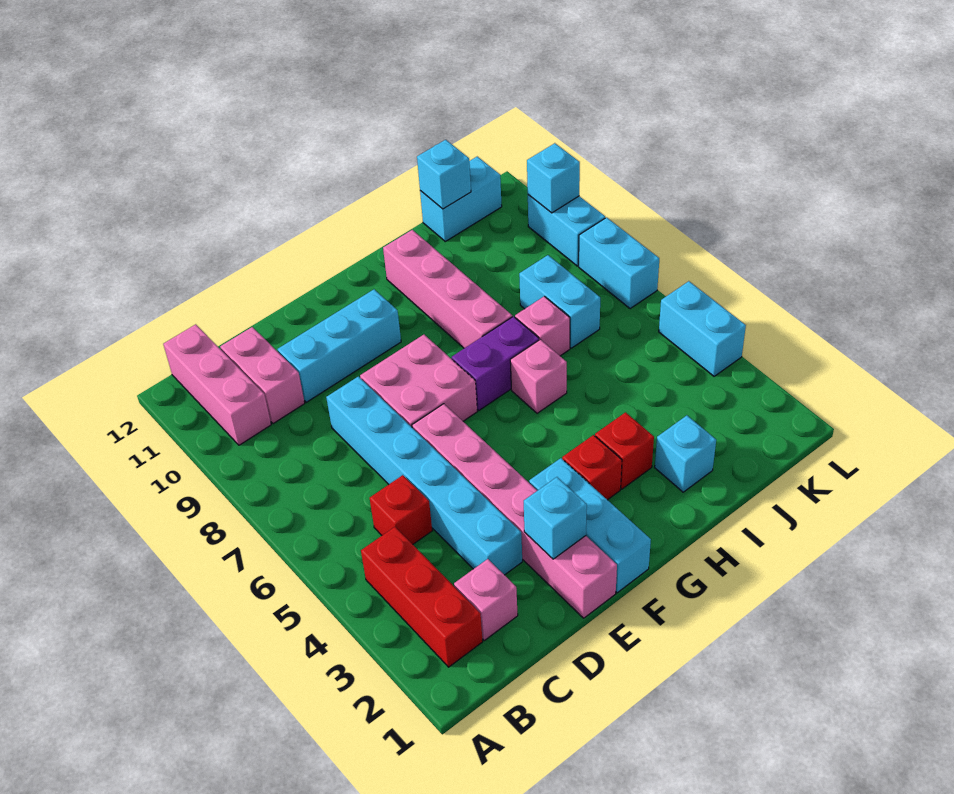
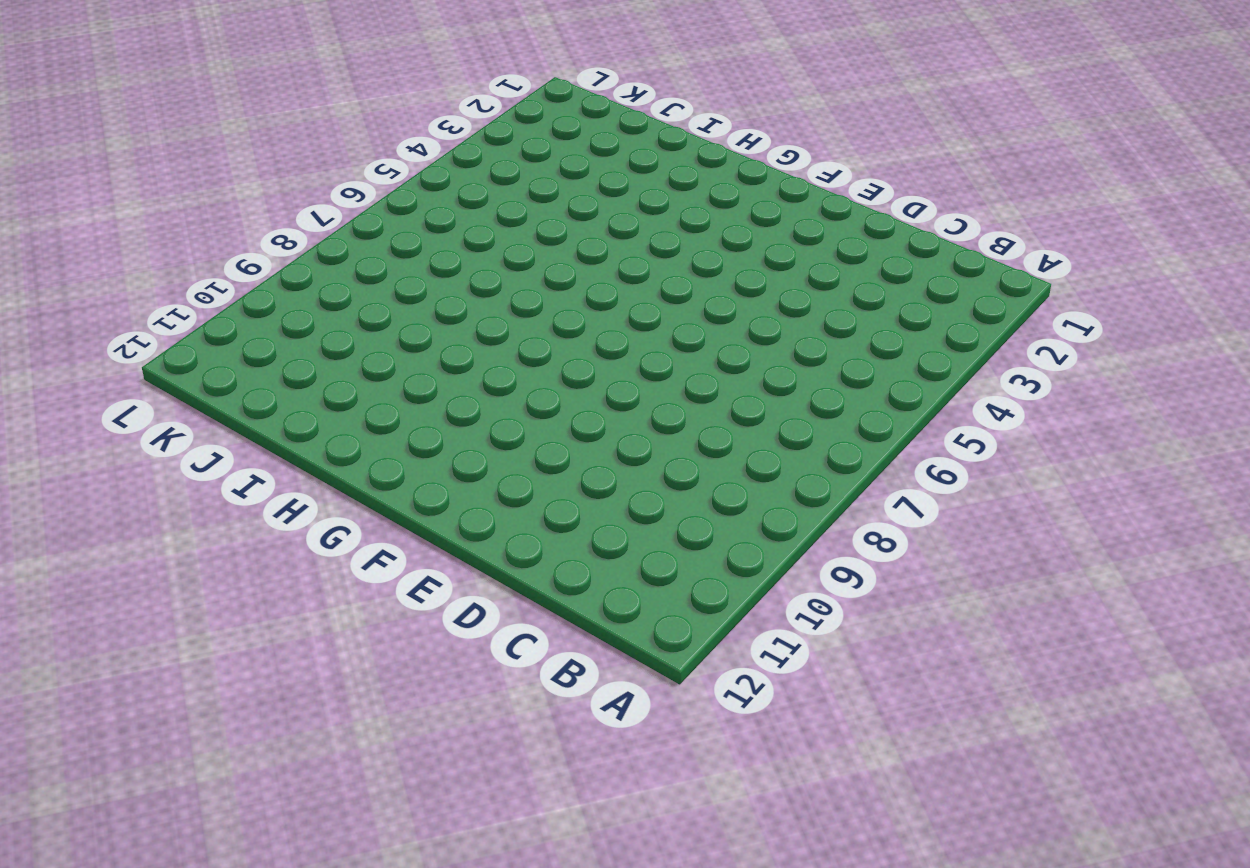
none -> red brick B2:B4 level 1
none -> pink brick B10:B12 level 1
none -> pink brick C2 level 1

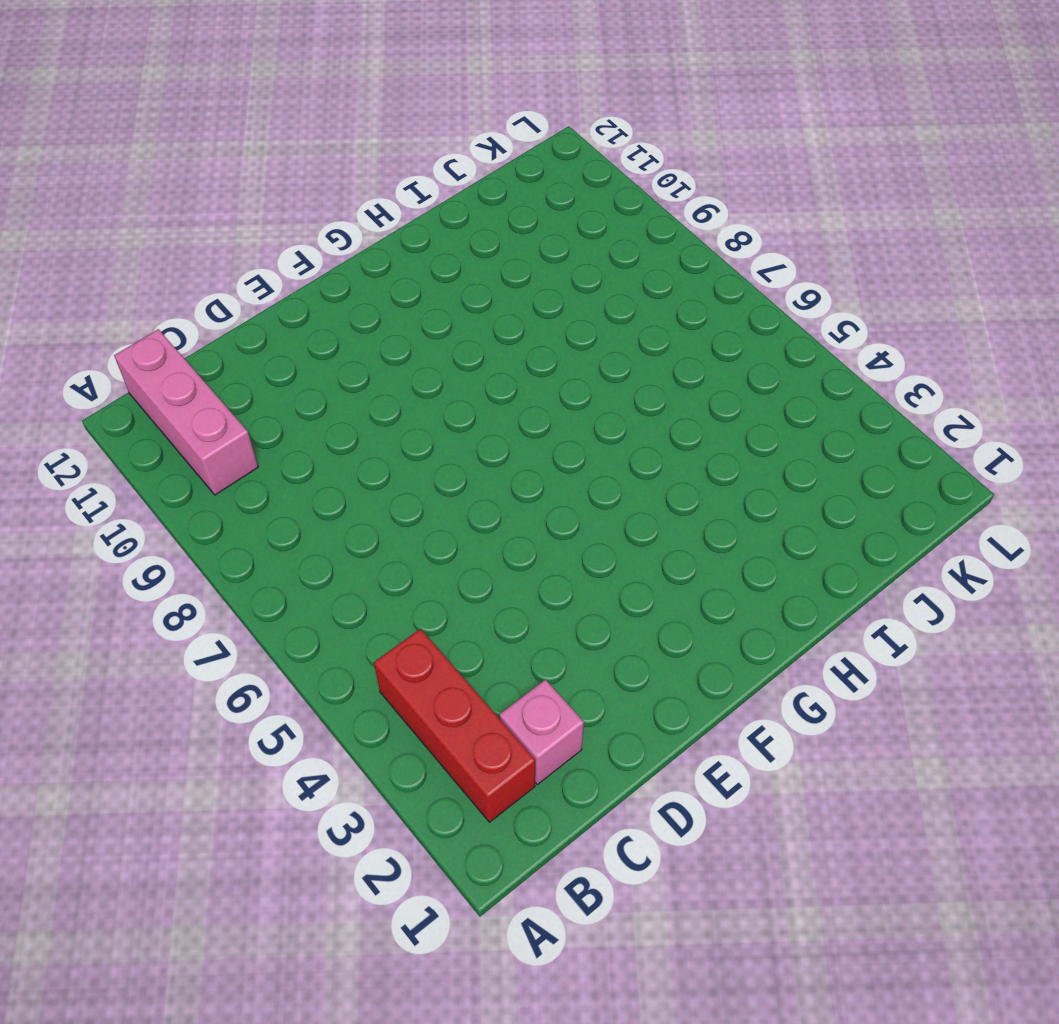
none -> red brick C5 level 1
none -> pink brick C10:C11 level 1
none -> cyan brick D3:D8 level 1

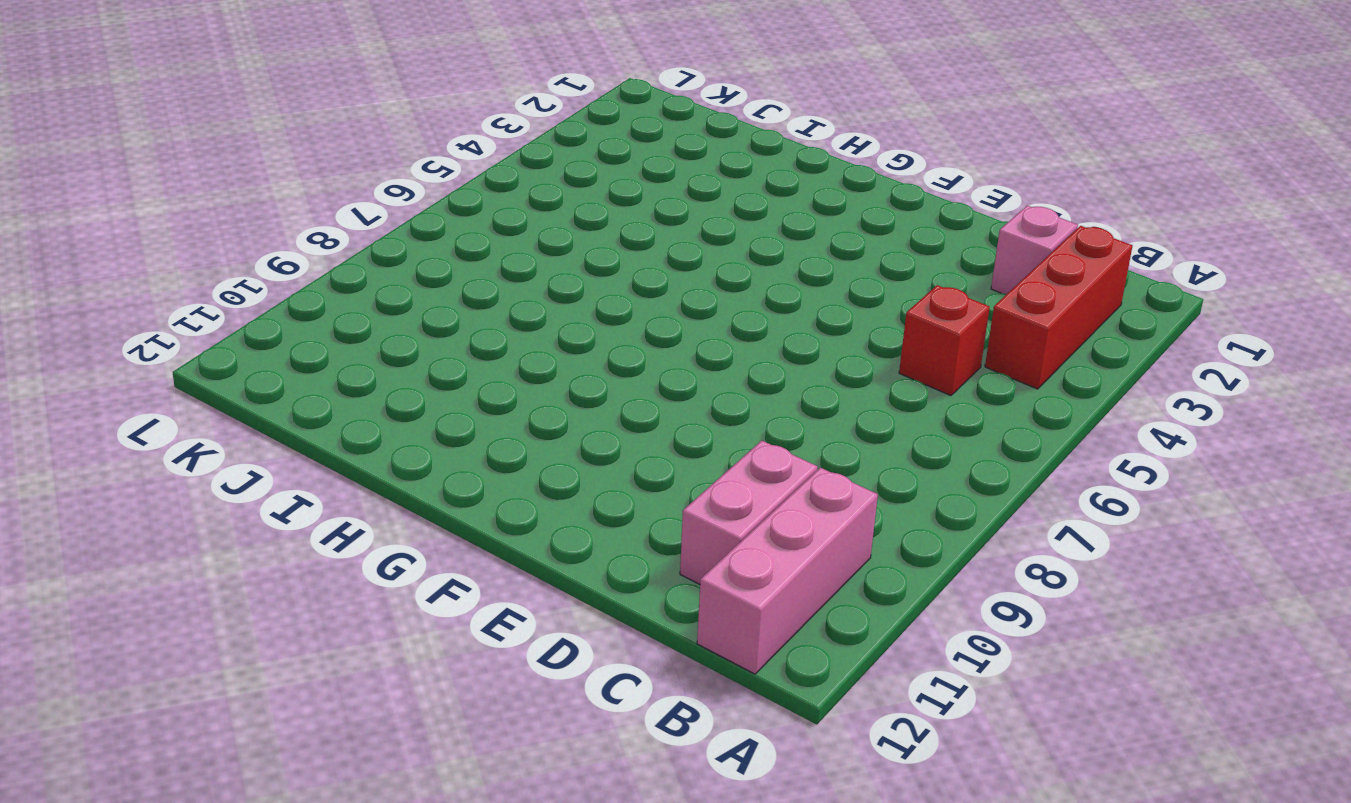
none -> cyan brick D3:D8 level 1
none -> cyan brick D10:F10 level 1
none -> pink brick E1:E6 level 1

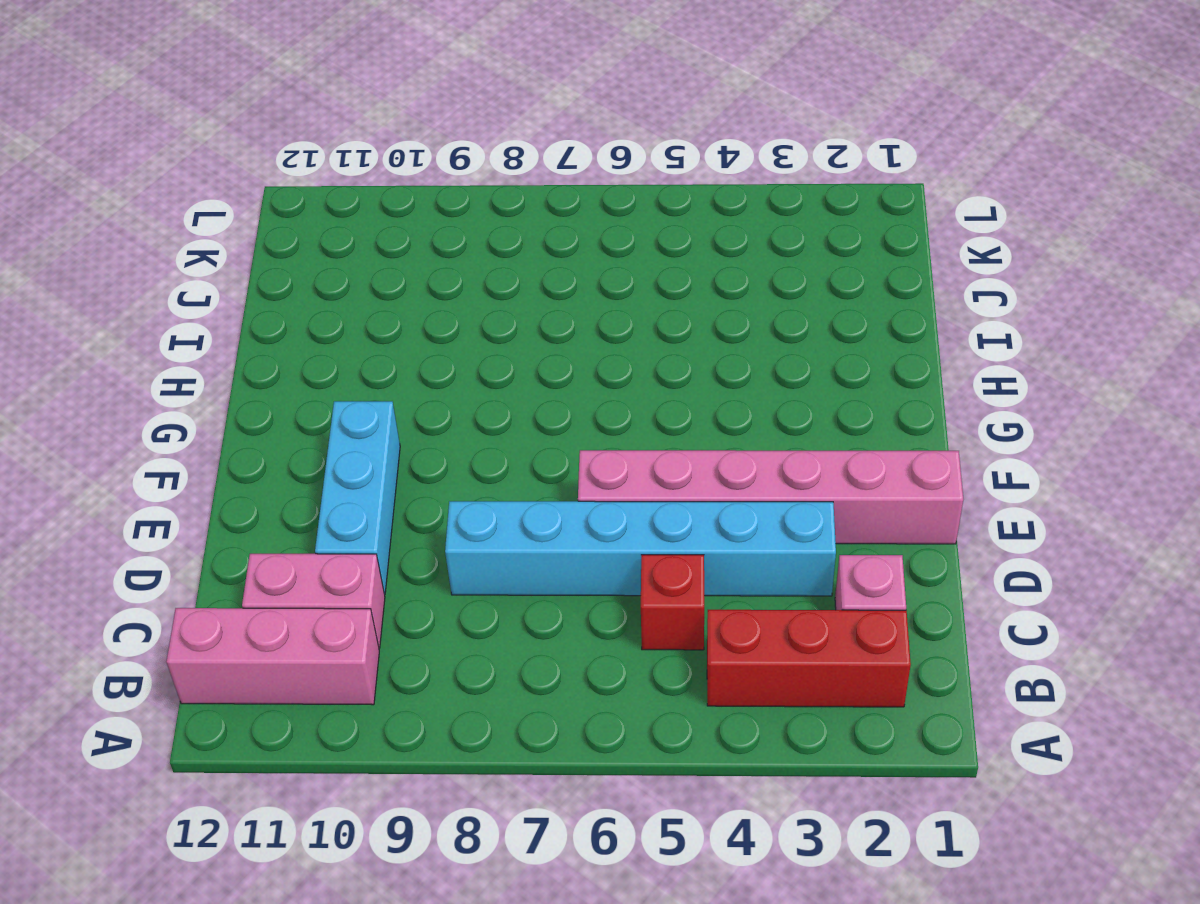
none -> pink brick E7:F8 level 1
none -> cyan brick F1:F3 level 1
none -> red brick G3 level 1

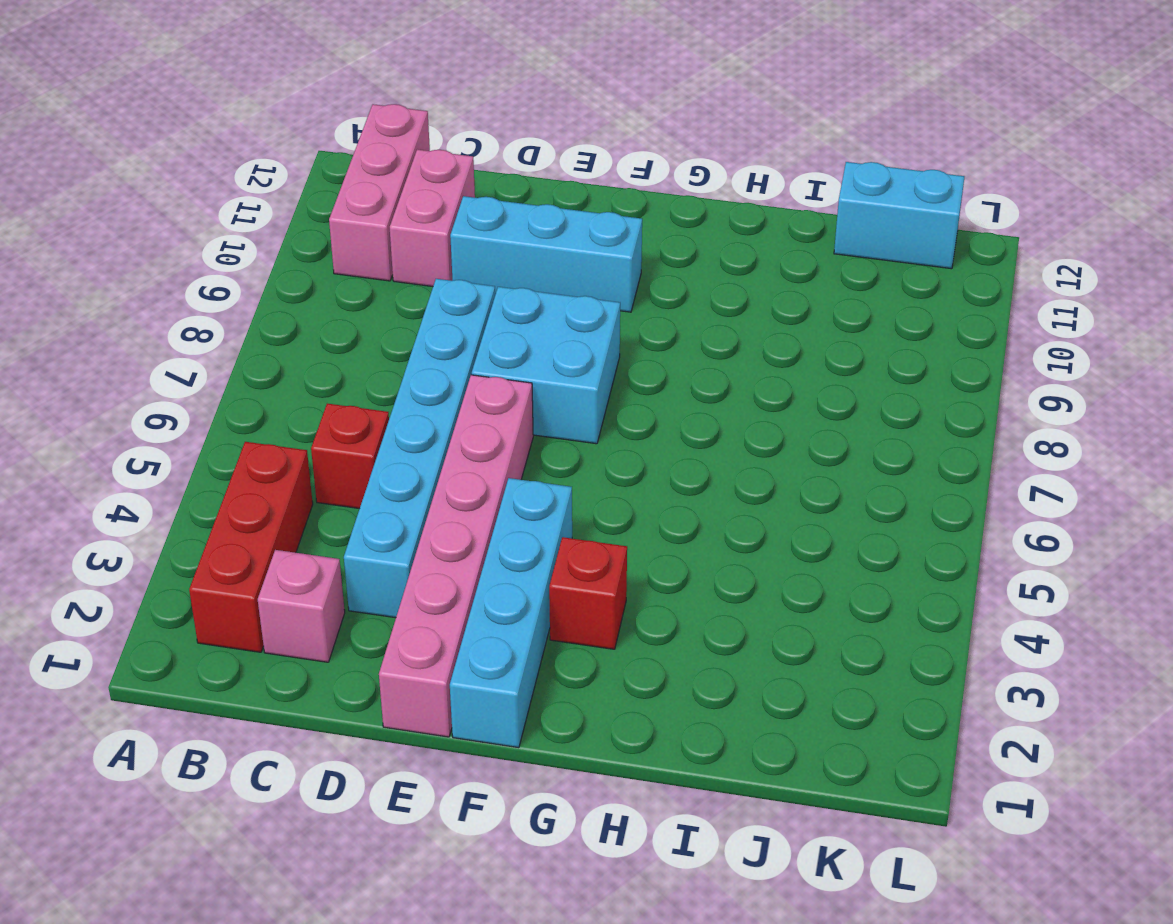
cyan brick E7:F8 level 1 -> pink brick E7:F8 level 1
cyan brick F1:F4 level 1 -> cyan brick F1:F3 level 1
none -> purple brick G7:H7 level 1
none -> red brick H3 level 1
none -> pink brick H6 level 1

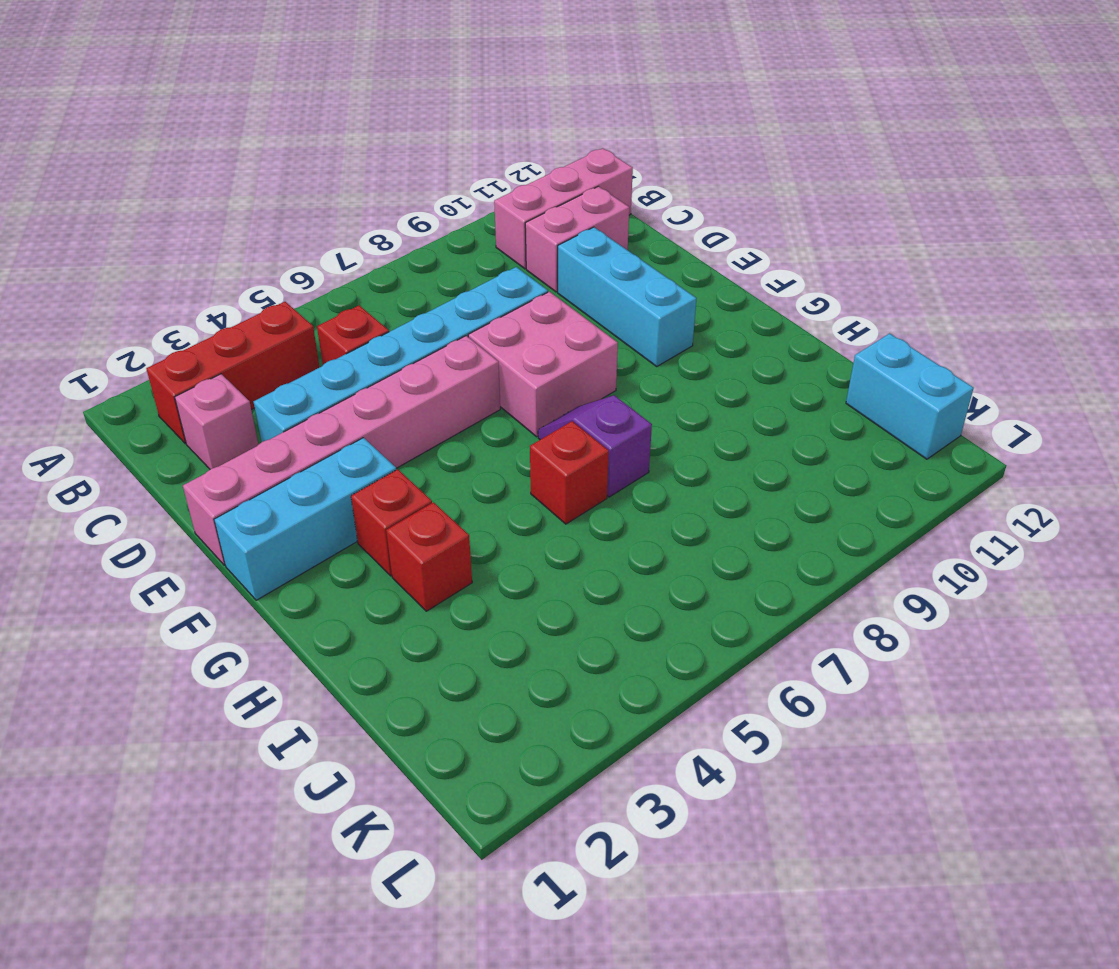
purple slope G7:H7 level 1 top H -> purple brick G7:H7 level 1
red brick H6 level 1 -> pink brick H6 level 1
none -> pink brick H8:H11 level 1
none -> cyan brick I2 level 1
none -> pink brick I7 level 1

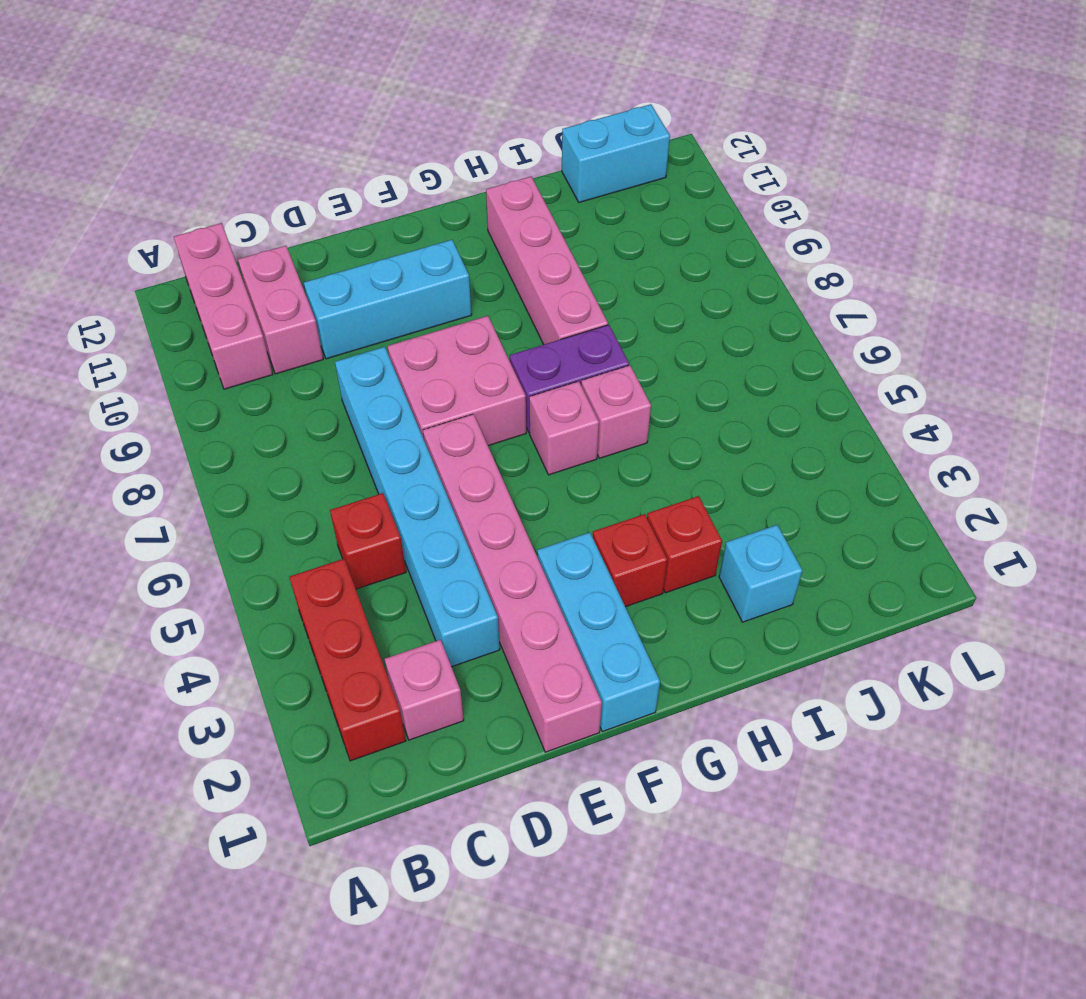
pink brick G6 level 1 -> pink brick I7 level 1
none -> cyan brick J7:J8 level 1
none -> cyan brick L4:L5 level 1
none -> cyan brick L7:L8 level 1

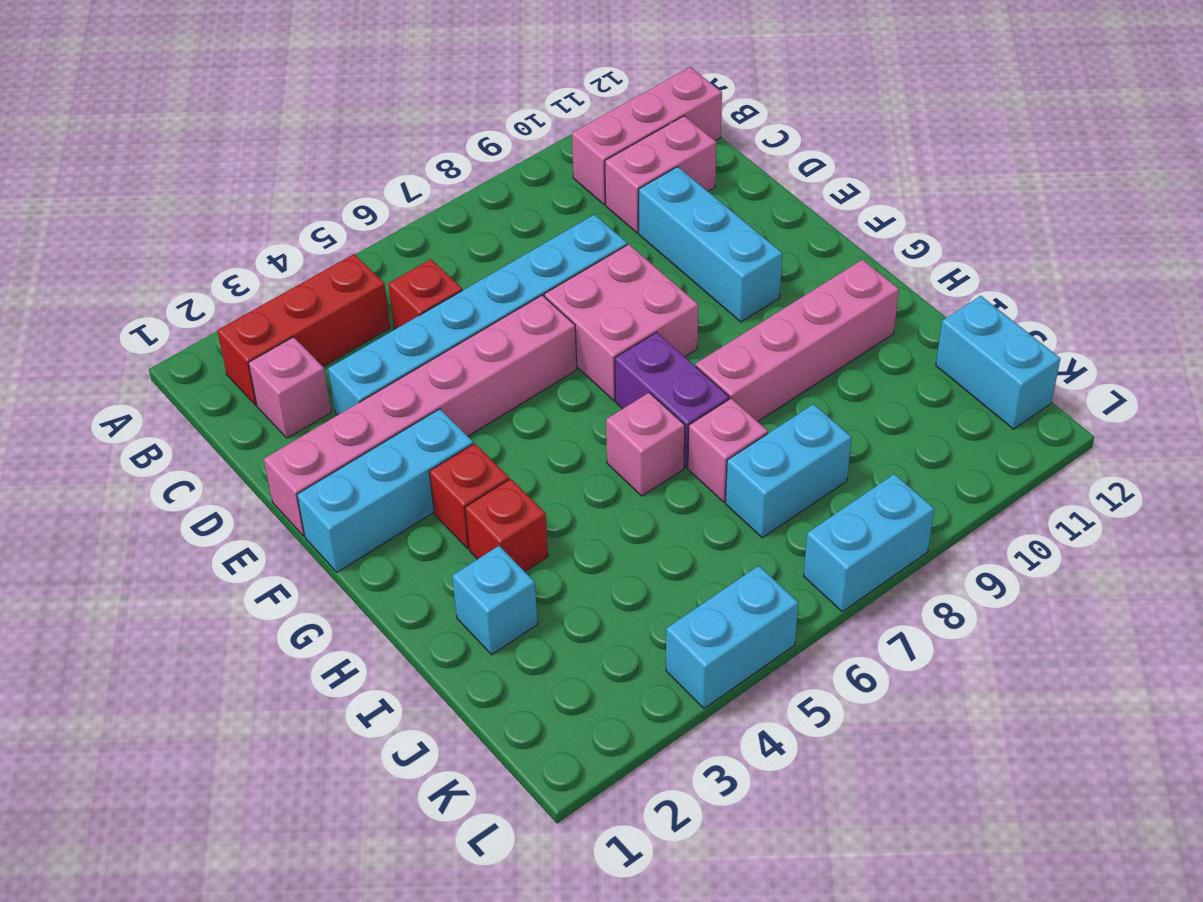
none -> cyan brick L9:L10 level 1
none -> cyan brick E2 level 2
none -> cyan brick J12 level 2

